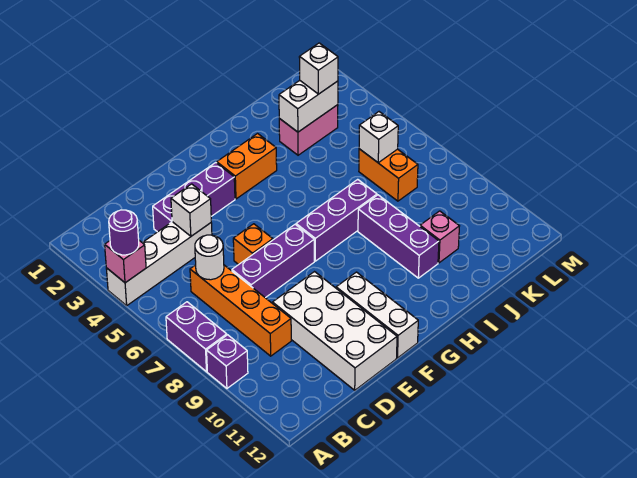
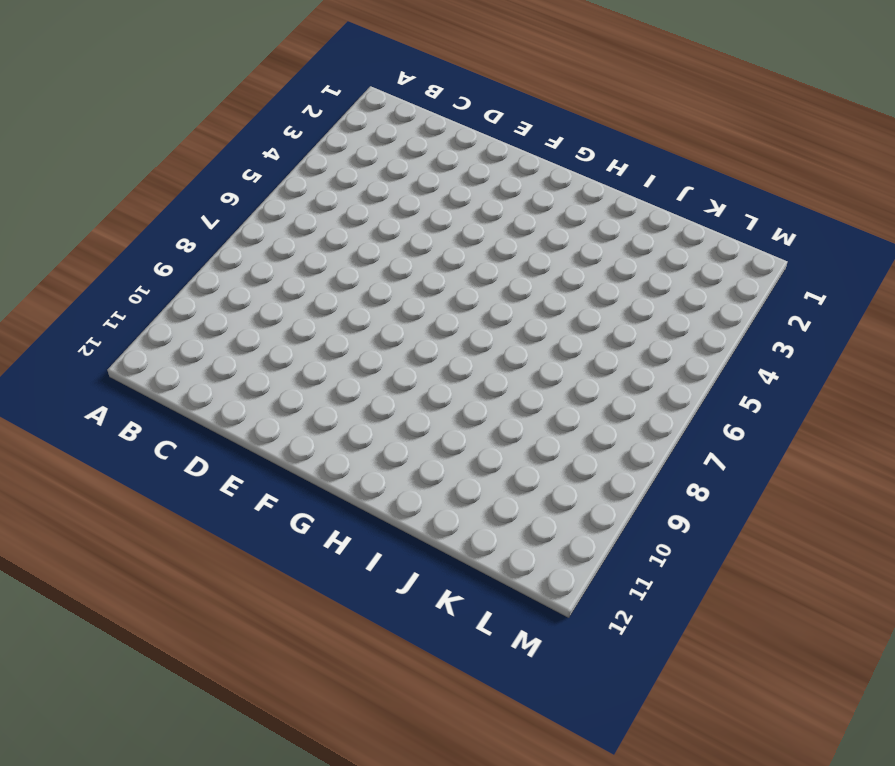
none -> white brick A4:D4 level 1
none -> purple brick A7:A8 level 1
none -> purple brick A9 level 1

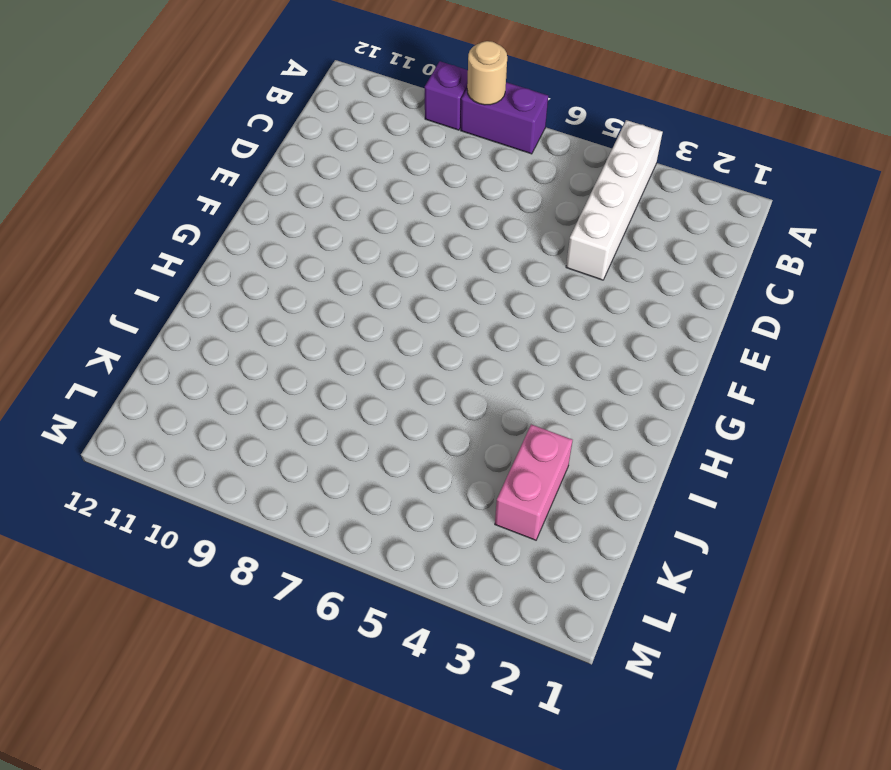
tan round brick A8 level 2 -> none
none -> orange brick C6:C9 level 1
none -> purple brick D3:F3 level 1
none -> purple brick D7:F7 level 1

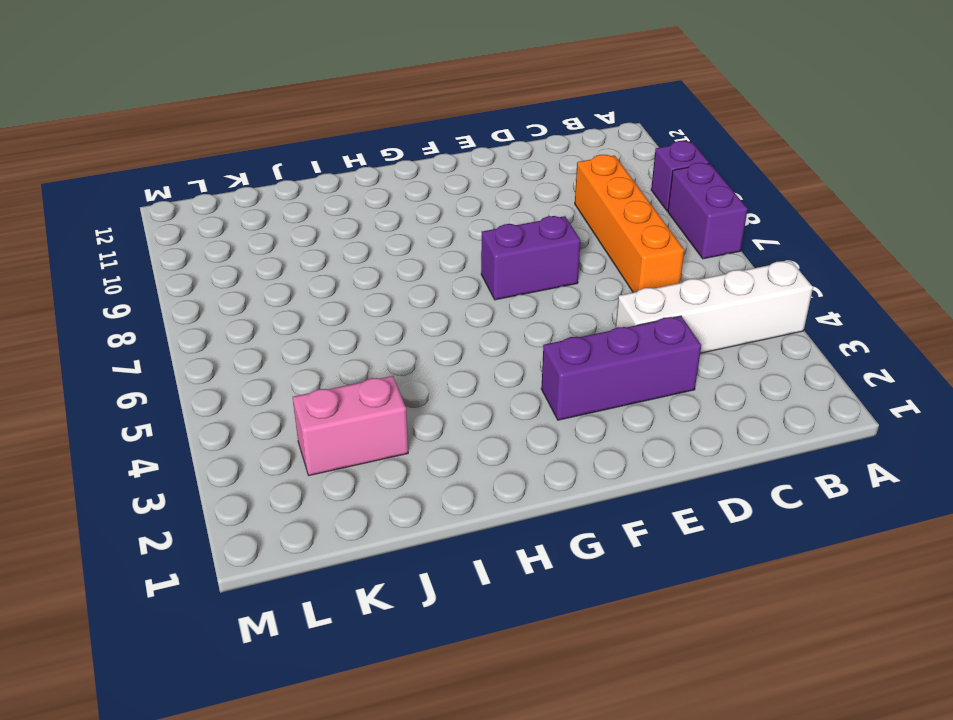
purple brick E7:F7 level 1 -> purple brick D7:F7 level 1
none -> white brick D9:E12 level 1
none -> orange brick E6 level 1
none -> white brick F10:F12 level 1

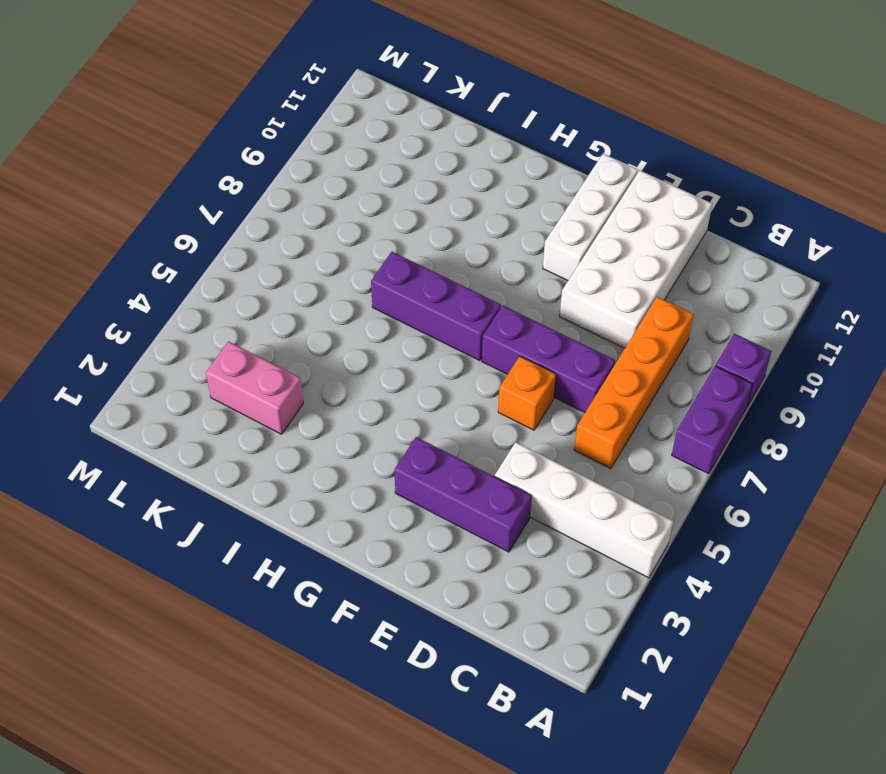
none -> orange brick G3:H3 level 1
none -> purple brick I8:I10 level 1
none -> pink brick J10 level 1

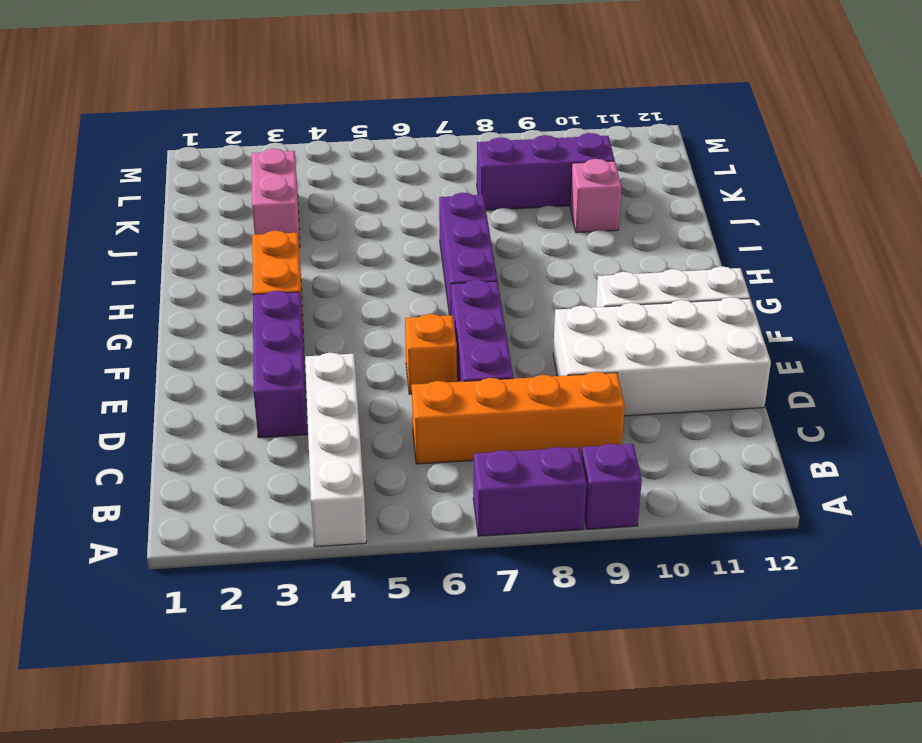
purple brick K8:K10 level 1 -> purple brick I8:I10 level 1
none -> orange brick K6:K7 level 1
none -> pink brick A4 level 2
none -> white round brick C6 level 2

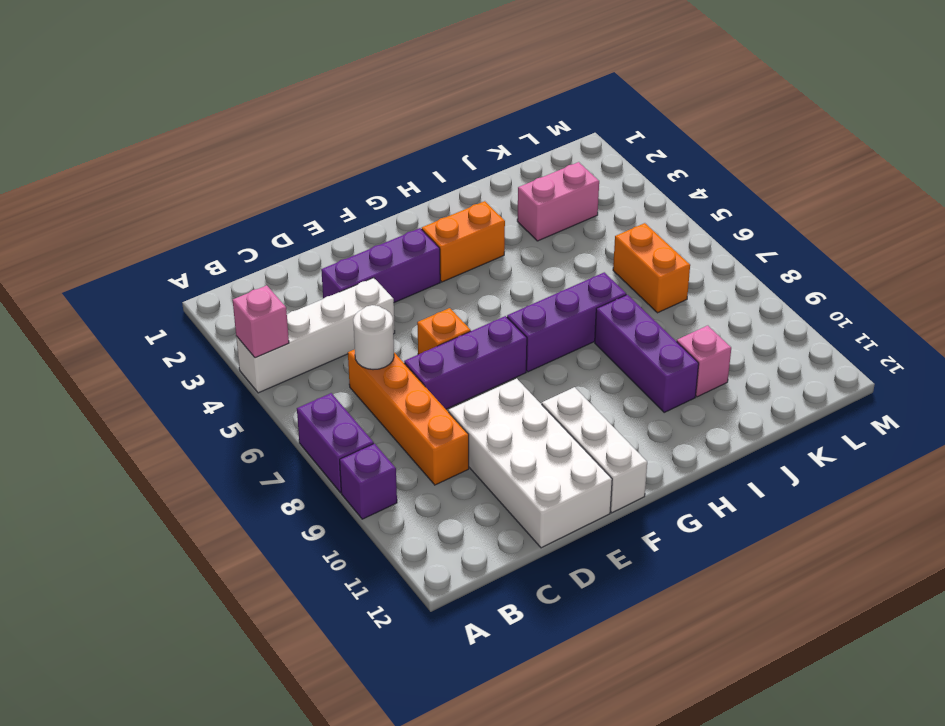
none -> white brick D4 level 2
none -> white brick J3:K3 level 2
none -> white brick K6 level 2

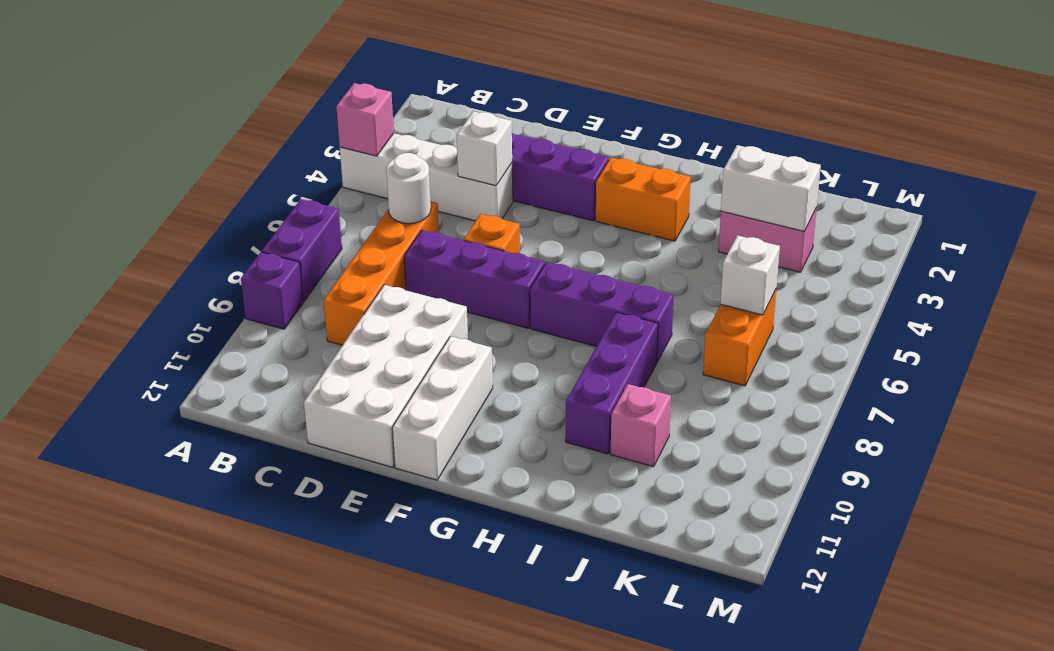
none -> purple round brick A4 level 3
none -> white brick K3 level 3

